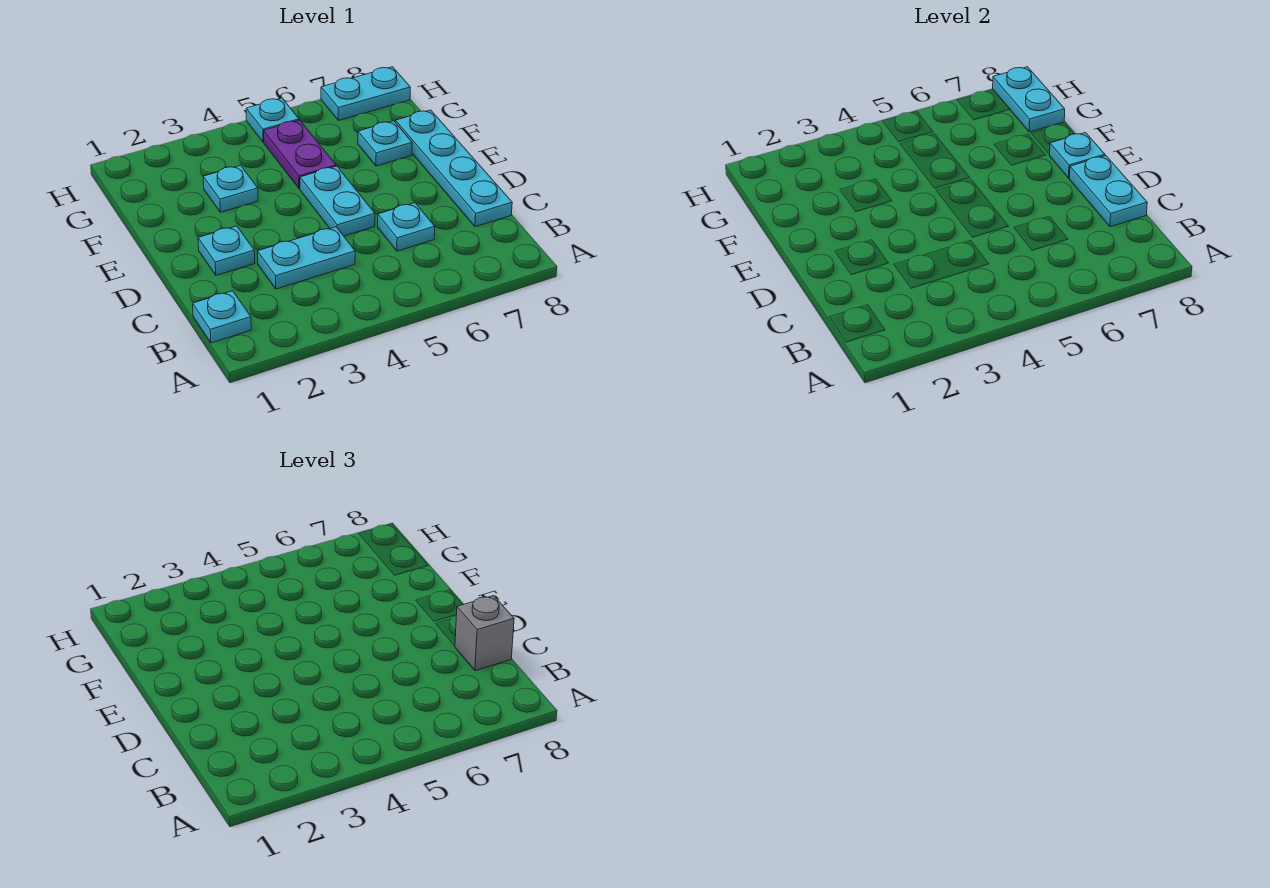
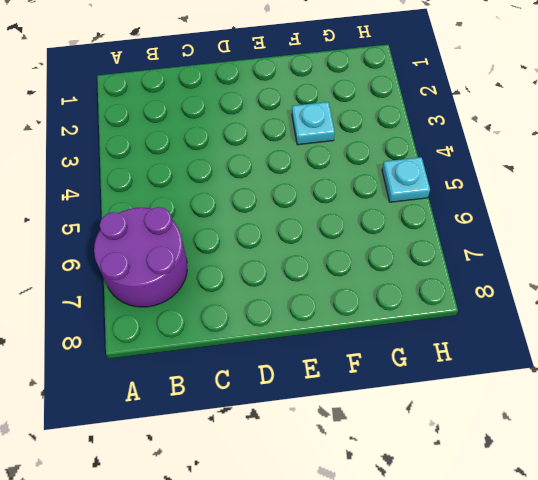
purple round brick A6:B7 level 1 -> none
none -> cyan plate B1 level 1
none -> cyan plate C3:C4 level 1
none -> cyan plate C6 level 1

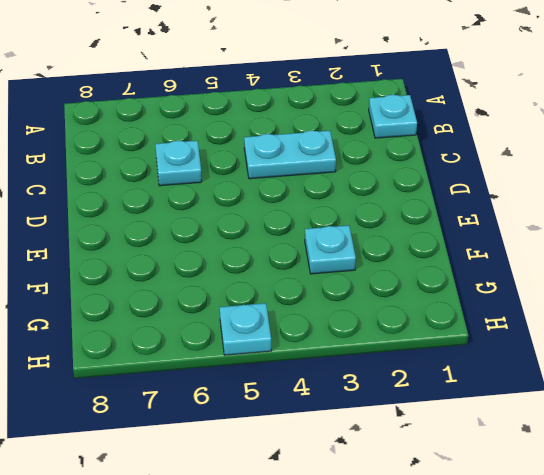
none -> cyan plate C8:F8 level 1
none -> cyan plate D2 level 1
none -> cyan plate D5:E5 level 1

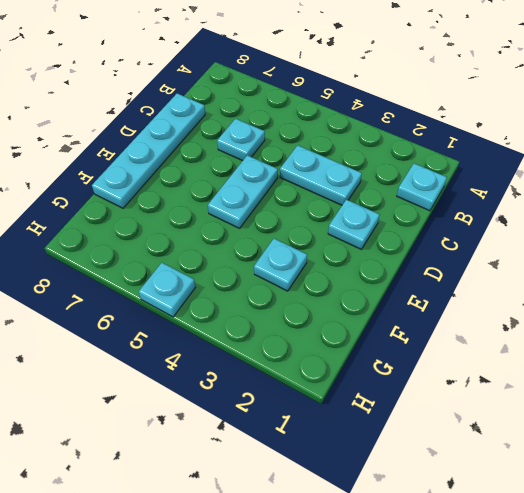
none -> purple plate F5:G5 level 1
none -> cyan plate F7 level 1
none -> cyan plate H7:H8 level 1

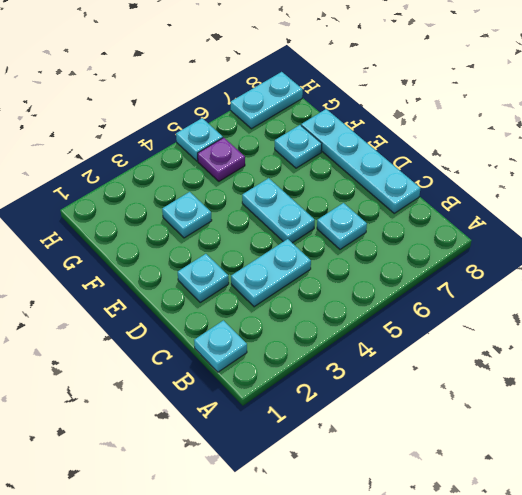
purple plate G5 level 1 -> purple plate F5:G5 level 1
none -> cyan plate C8:D8 level 2
none -> cyan plate E8 level 2
none -> cyan plate G8:H8 level 2

